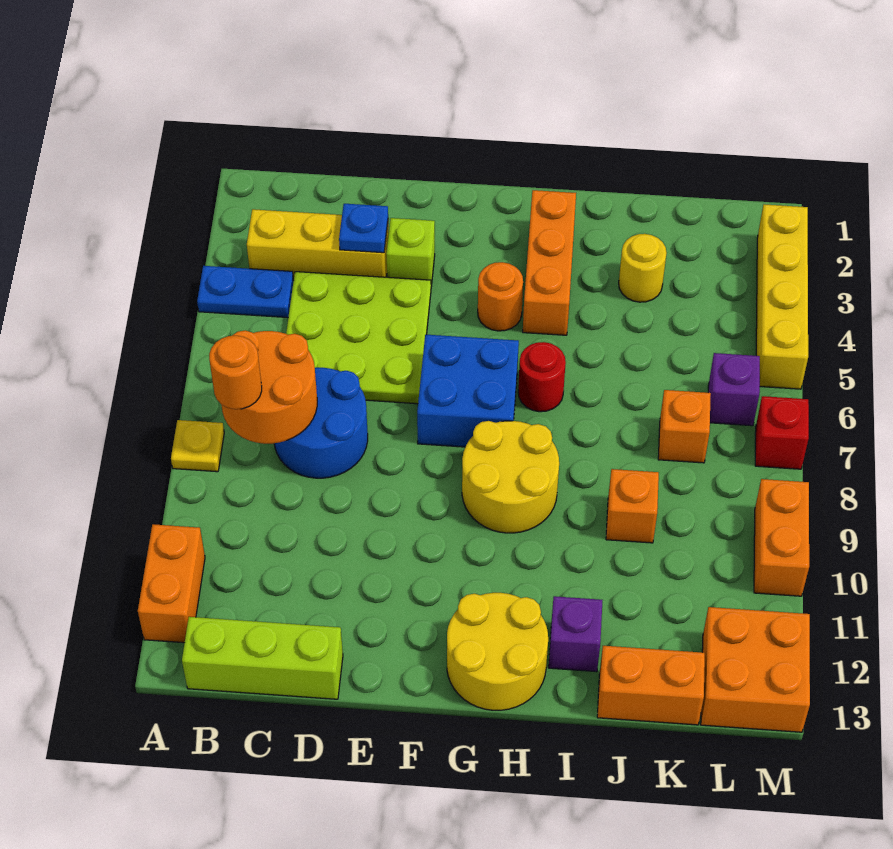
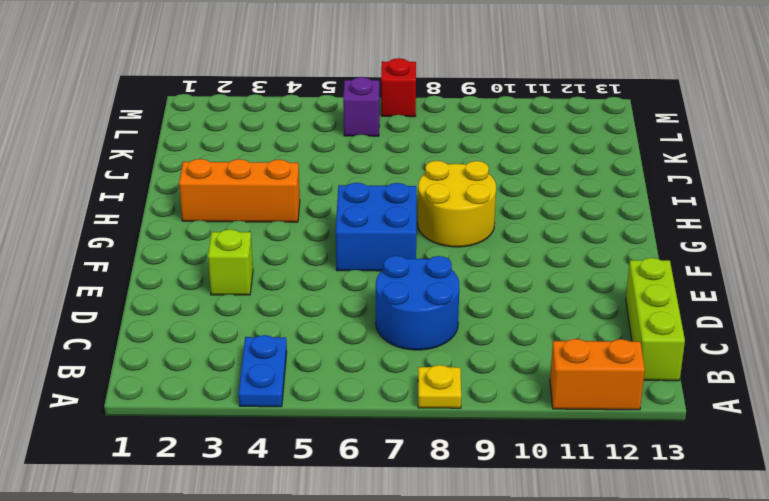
none -> yellow brick B3:D3 level 1
none -> lime plate C4:E6 level 1
none -> orange round brick G4 level 1

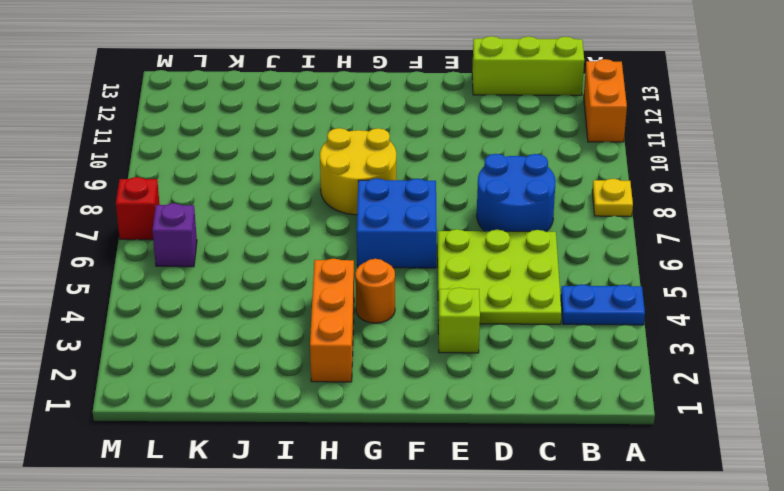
none -> yellow brick B3:D3 level 1
none -> yellow round brick G12:H13 level 1
none -> red round brick H6 level 1

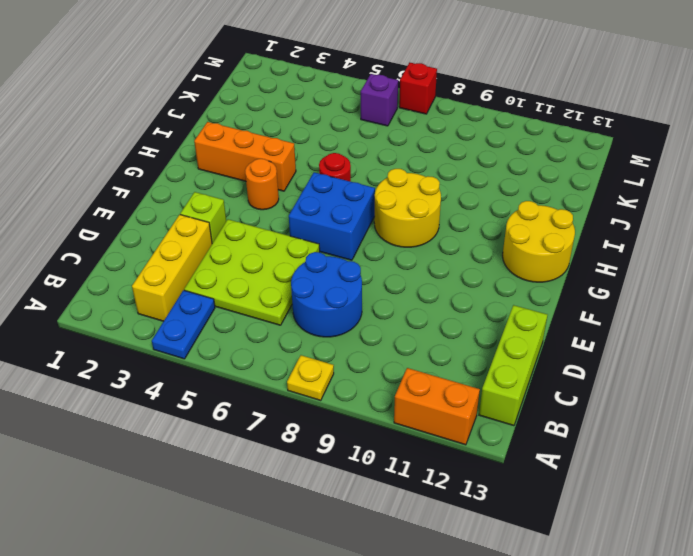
none -> purple brick I12 level 1
none -> yellow round brick J3 level 1
none -> orange brick J9 level 1

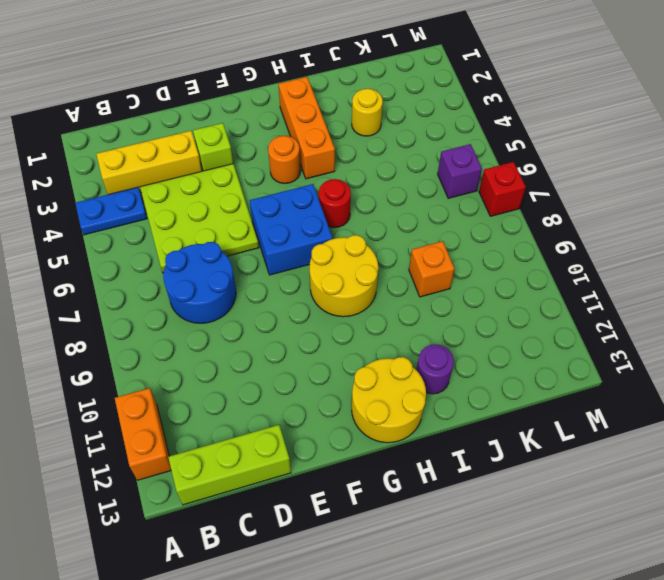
purple round brick I12 level 1 -> purple brick I12 level 1
none -> yellow plate A8 level 1
none -> orange brick J13:K13 level 1
none -> orange brick K7 level 1

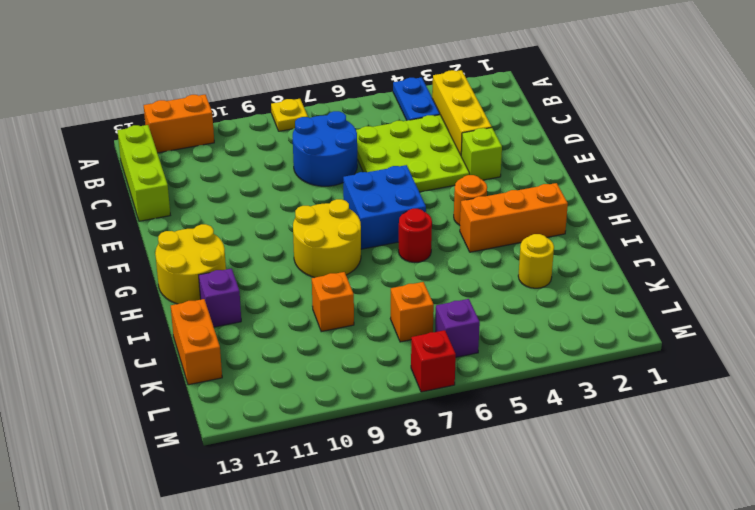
none -> orange brick L12:M13 level 1
none -> yellow brick M2:M5 level 1
none -> orange brick M9:M10 level 1

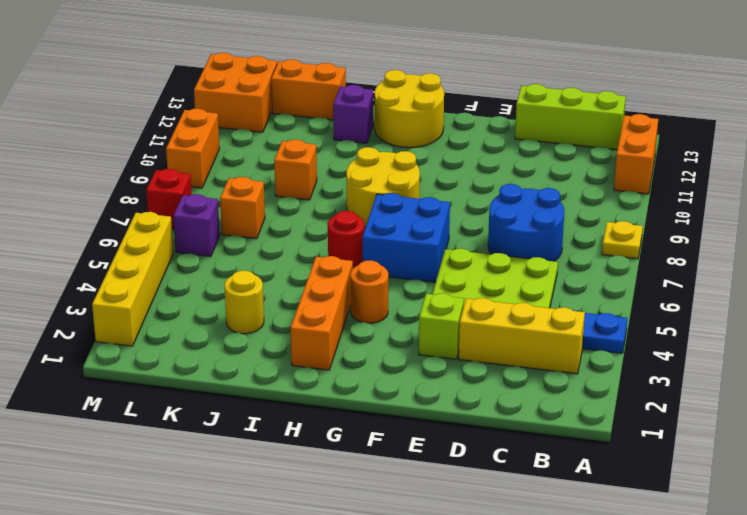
none -> orange round brick B7:C8 level 2
none -> blue plate D3 level 2
none -> orange round brick B8 level 3

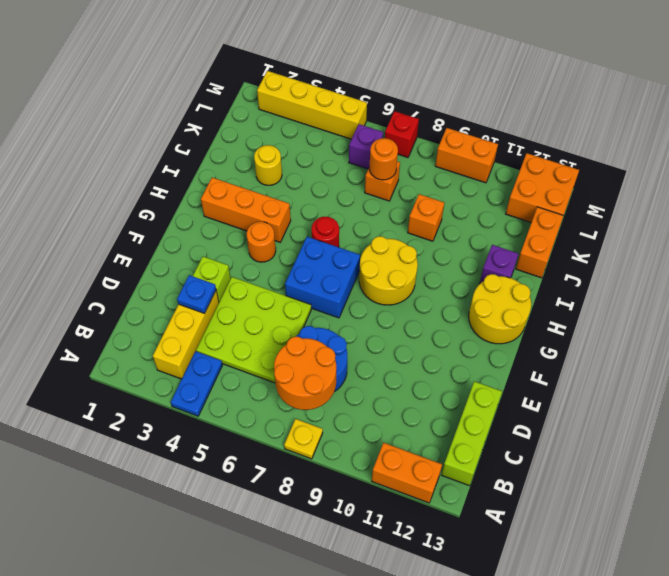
orange round brick K7 level 2 -> orange round brick B8 level 3

